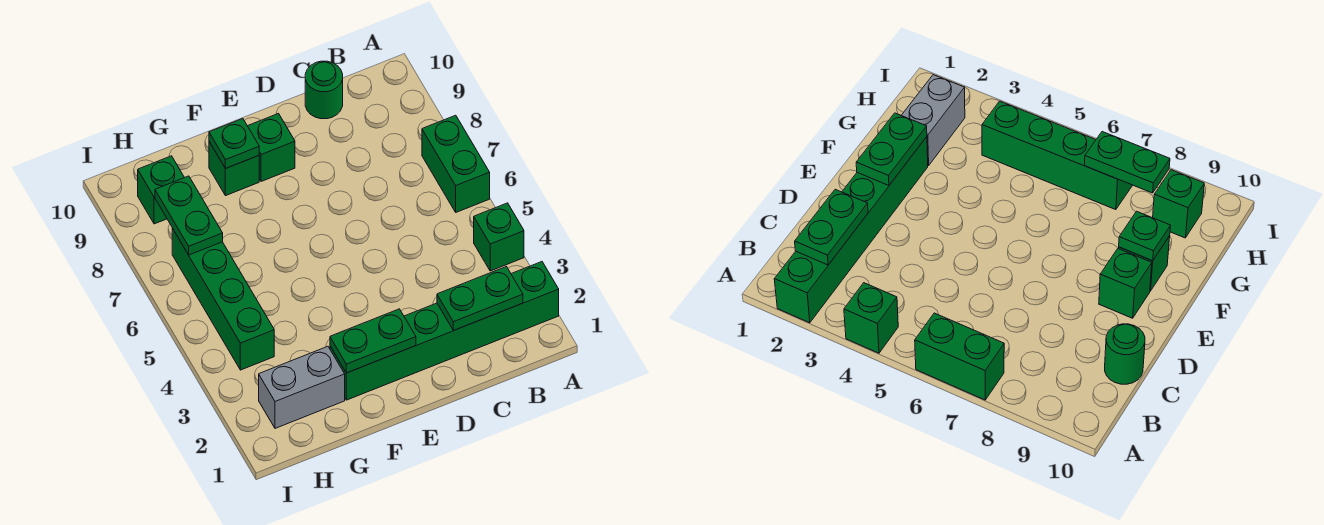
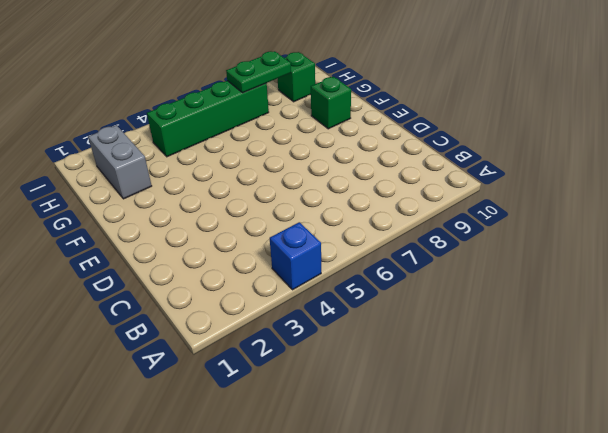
blue brick A4 level 1 -> green brick A4 level 1
none -> green brick A2:F2 level 1
none -> green brick A6:A7 level 1
none -> green round brick C10 level 1

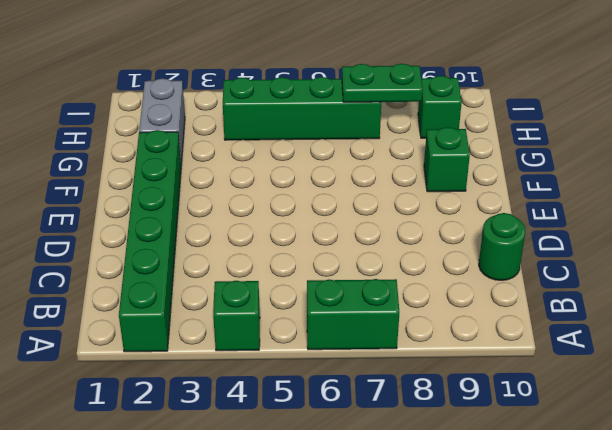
none -> green brick E9 level 1
none -> green plate B2:C2 level 2
none -> green plate E2:F2 level 2

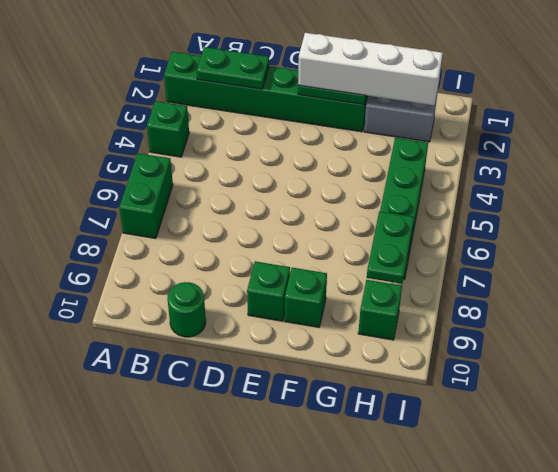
white brick E2:H2 level 3 -> none
none -> green plate F9 level 2

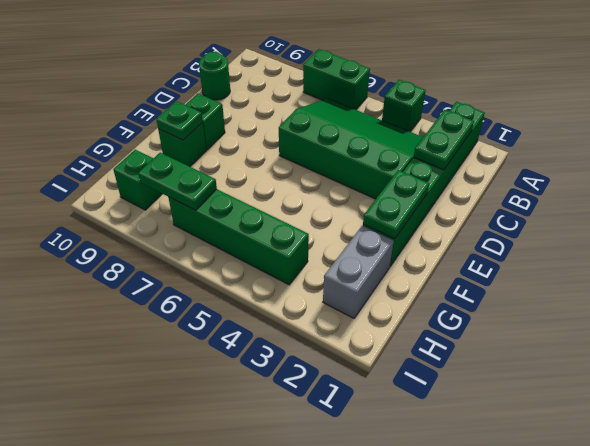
green slope B3:D6 level 1 top D -> none

